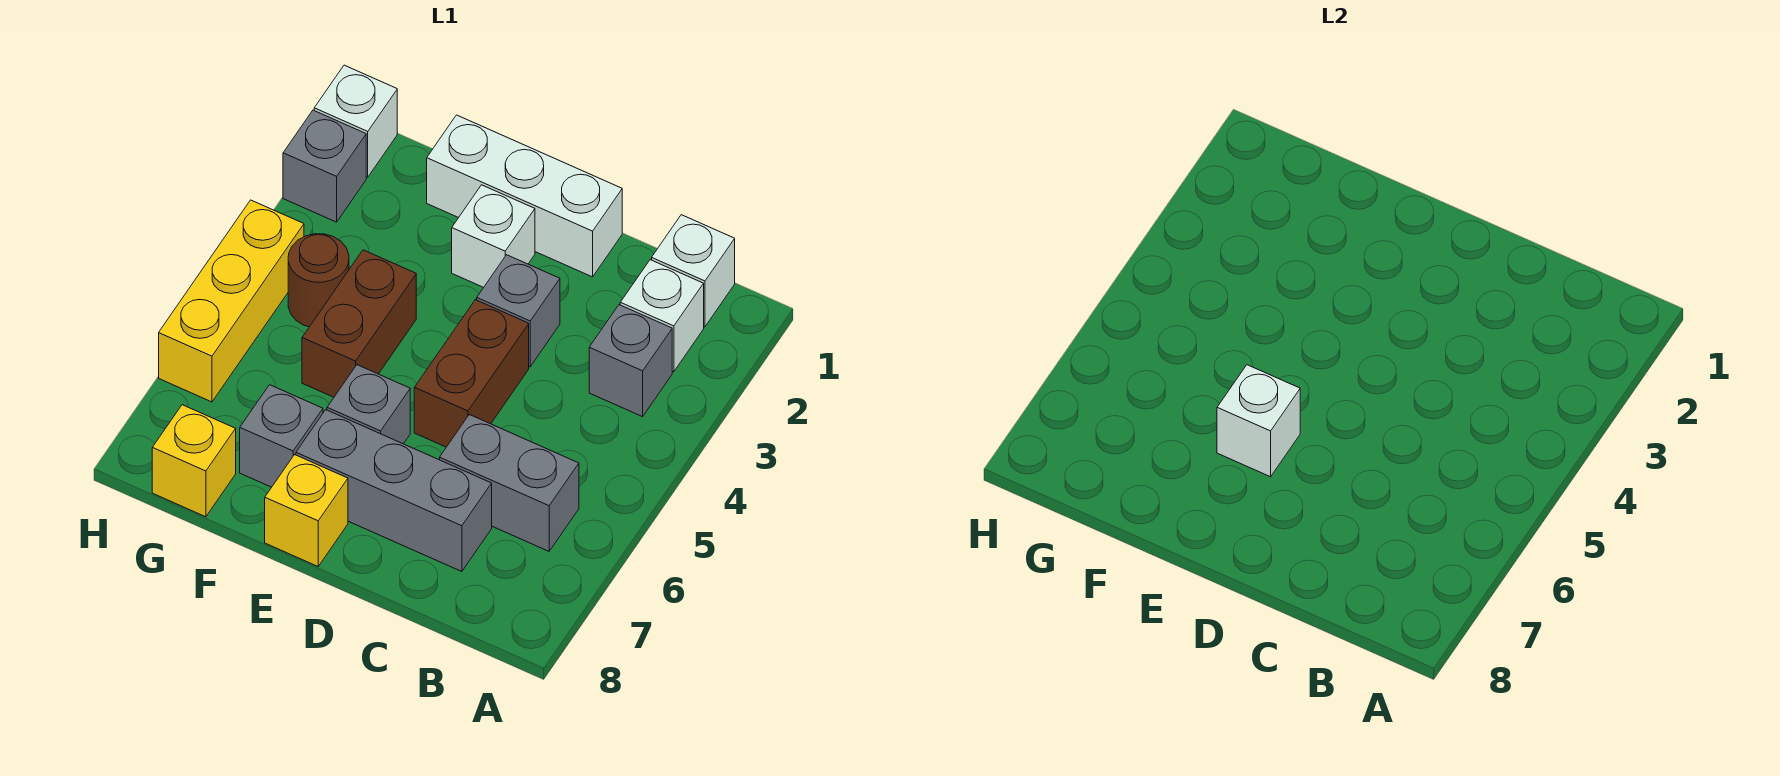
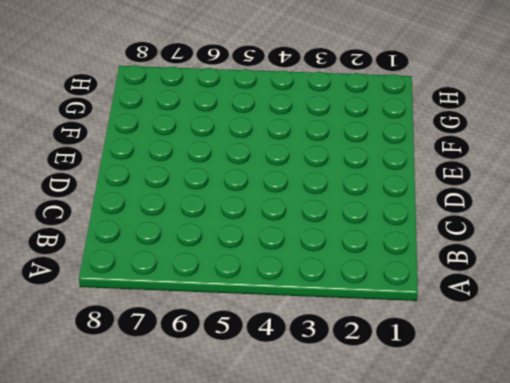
none -> white brick B1 level 1
none -> white brick B2 level 1
none -> grey brick B3 level 1

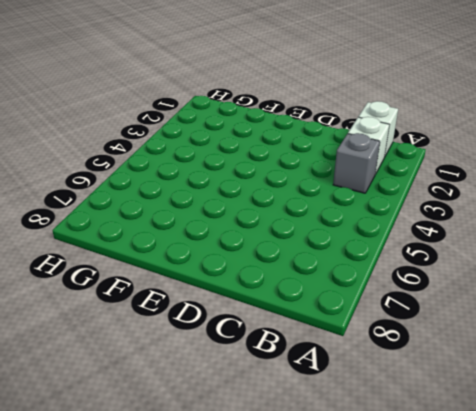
none -> grey brick B6:C6 level 1
none -> grey brick C7:E7 level 1
none -> white brick D1:F1 level 1

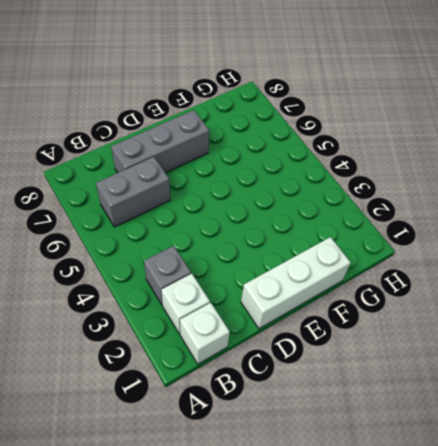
none -> grey brick D3 level 1
none -> brown brick D4:D5 level 1
none -> white brick E2 level 1

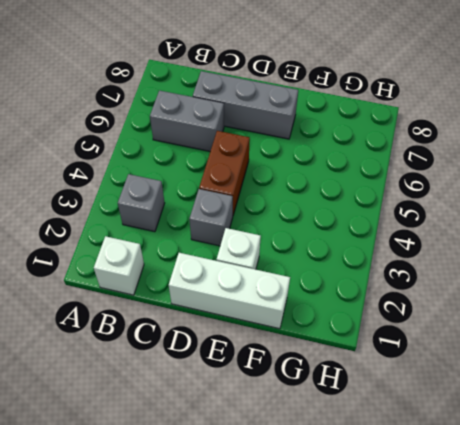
none -> white brick B2 level 1
none -> grey brick E6 level 1
none -> yellow brick E8 level 1

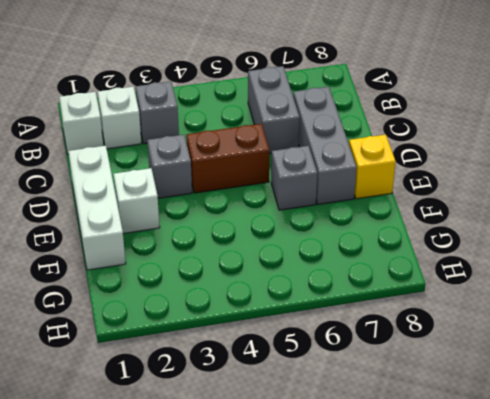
none -> brown brick F4:F5 level 1
none -> grey brick F7 level 1
none -> brown round brick G4 level 1

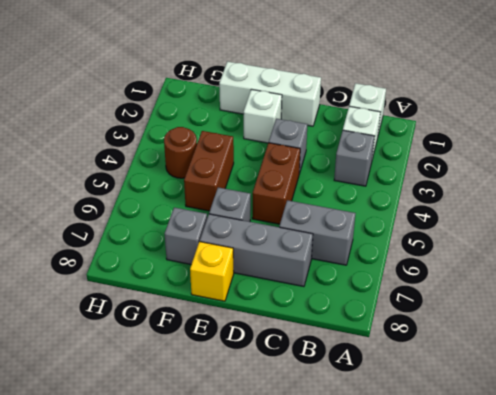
none -> yellow brick G8 level 1
none -> white brick H1 level 1
none -> grey brick H2 level 1

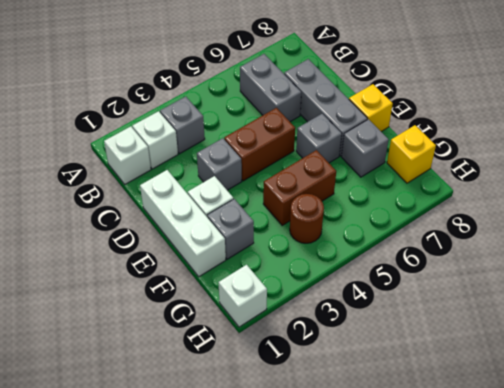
grey brick F2 level 1 -> grey brick H2 level 1
none -> yellow brick H4:H6 level 1
none -> white brick E6 level 2

